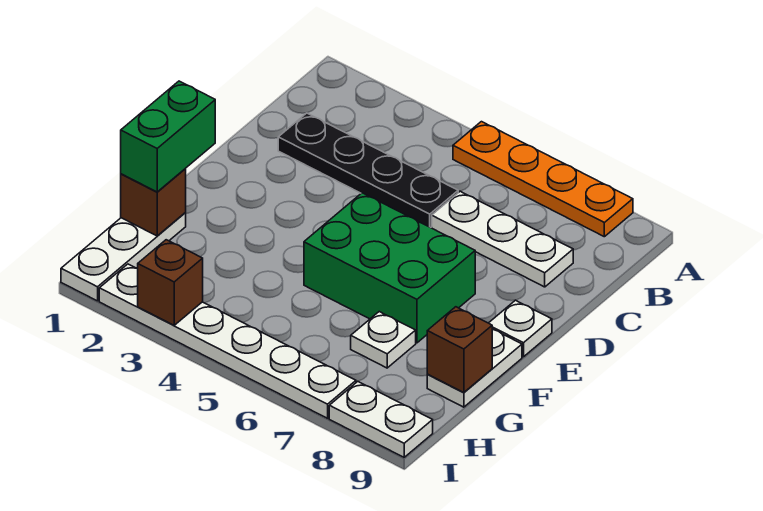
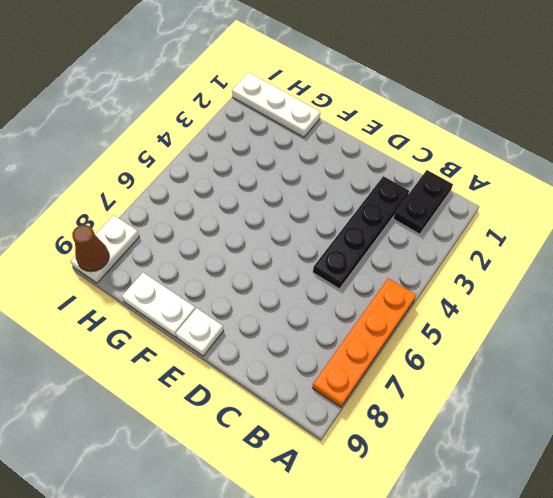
black plate B1:B2 level 1 -> none
brown cone I9 level 2 -> none
none -> white plate C6:C8 level 1
none -> green brick E5:F7 level 1
none -> white plate G7 level 1

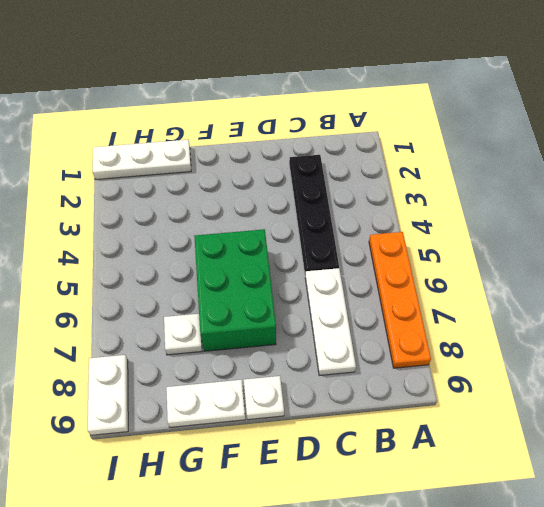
none -> white plate I2:I7 level 1
none -> brown brick G1 level 2
none -> brown brick G9 level 2

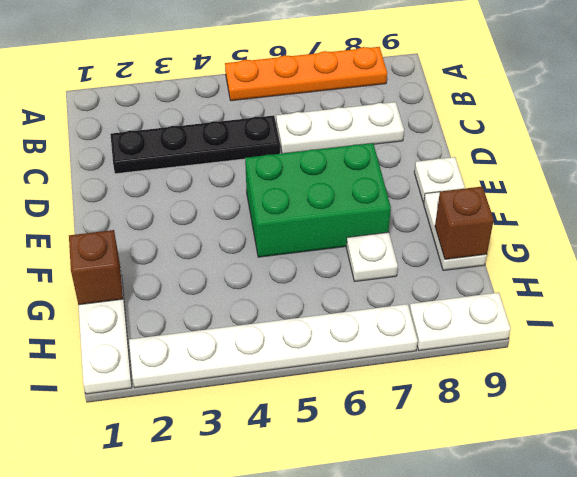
none -> brown brick I3 level 2
none -> green brick F1:G1 level 3

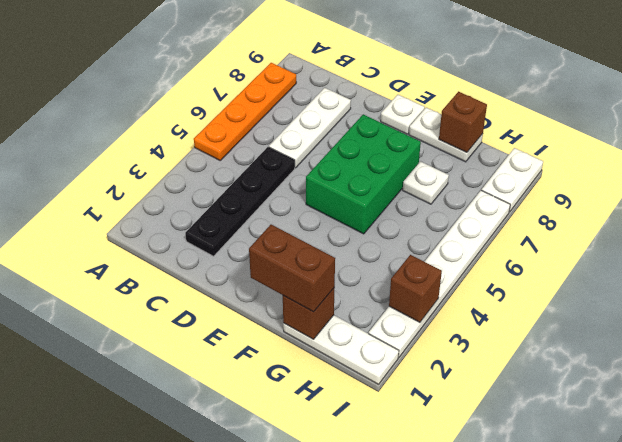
brown brick F1:G1 level 3 -> green brick F1:G1 level 3

